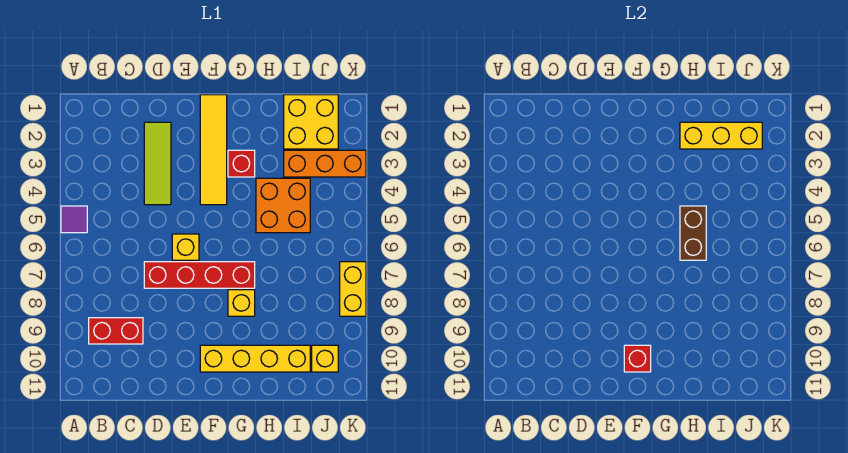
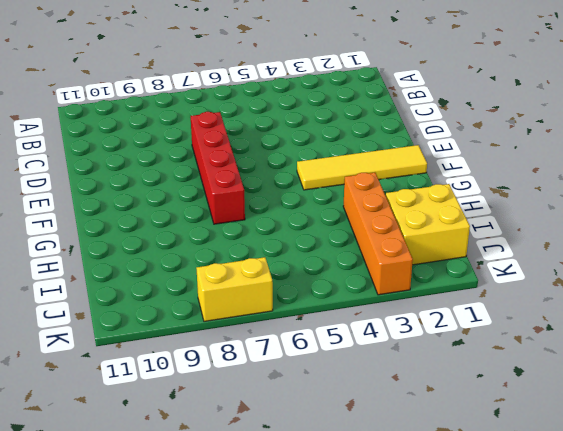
orange brick H3:K3 level 1 -> orange brick I3:K3 level 1
none -> purple tile A5 level 1
none -> red brick B9:C9 level 1
none -> lime tile D2:D4 level 1

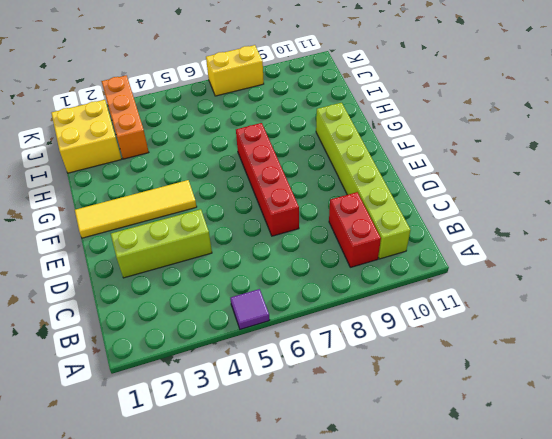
lime brick B10:G10 level 1 -> yellow brick F10:I10 level 1
lime brick D2:D4 level 1 -> lime tile D2:D4 level 1
none -> yellow brick E6 level 1
none -> red brick G3 level 1
none -> yellow brick G8 level 1

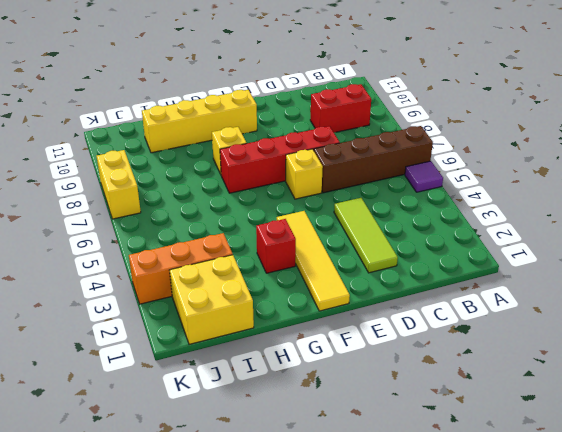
brown brick A6:D6 level 1 -> none
none -> orange brick H4:I5 level 1
none -> yellow brick J10 level 1
none -> red brick F10 level 2

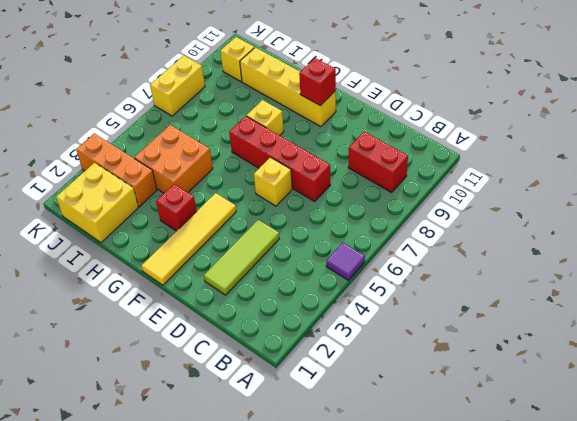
none -> yellow brick H2:J2 level 2
none -> brown brick H5:H6 level 2

